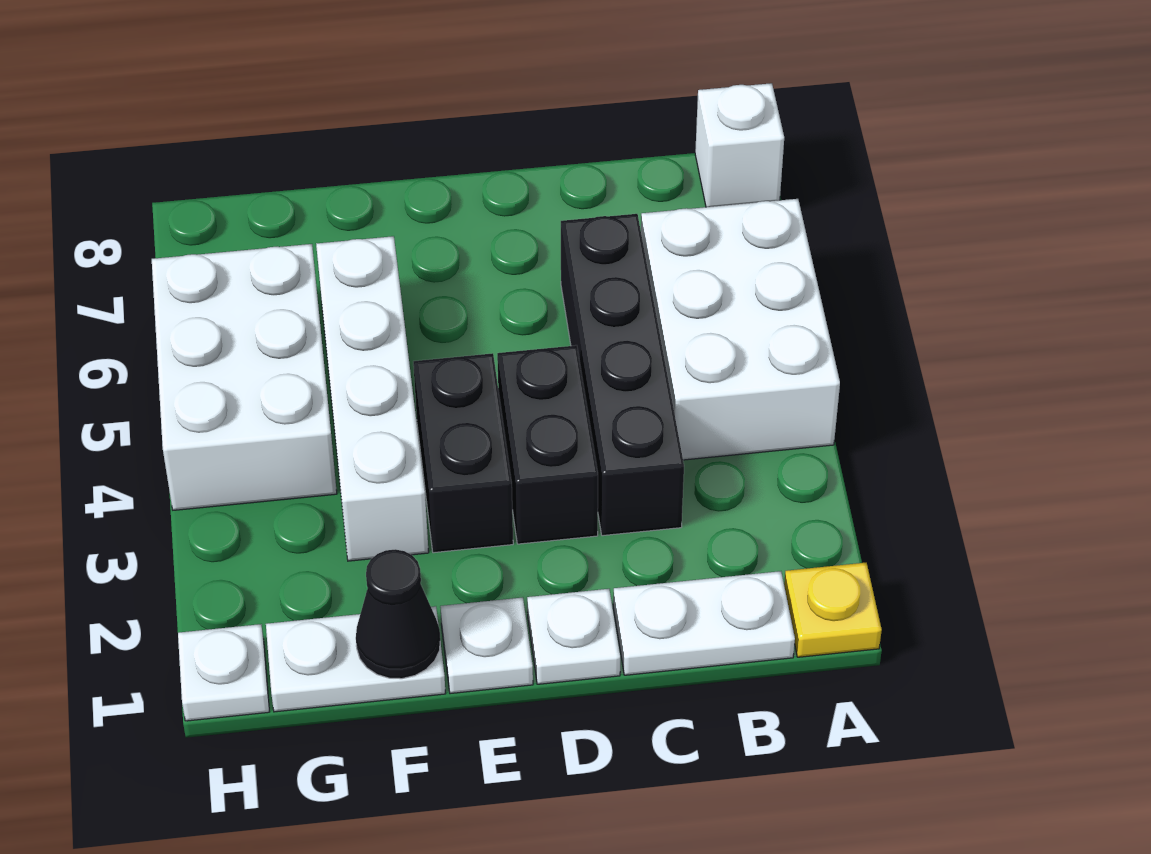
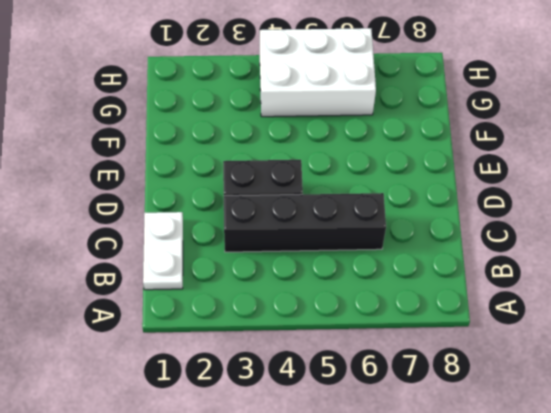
none -> yellow plate A1 level 1
none -> white brick A4:B6 level 1
none -> white brick A8 level 1

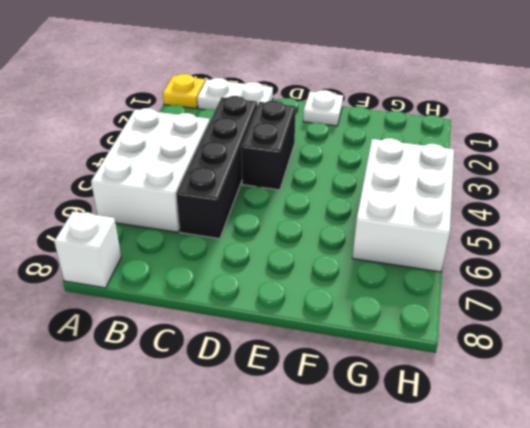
none -> white plate D1 level 1
none -> black brick E3:E4 level 1
none -> white plate F1:G1 level 1

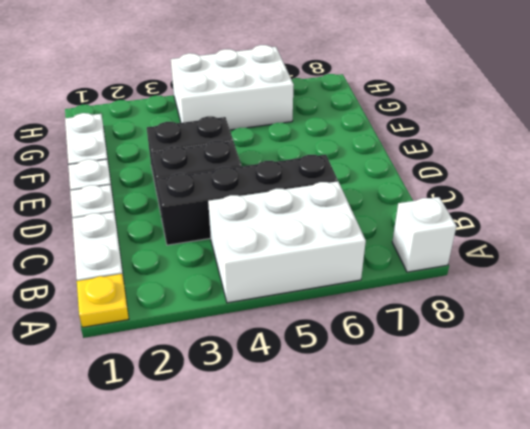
none -> white brick F3:F6 level 1
none -> white plate H1 level 1
none -> black cone F1 level 2

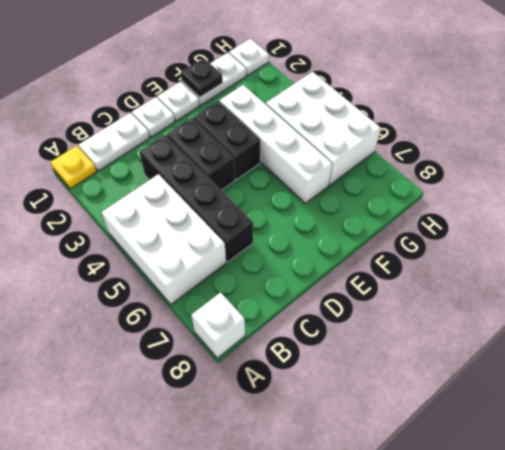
black plate F1 level 2 -> black cone F1 level 2

